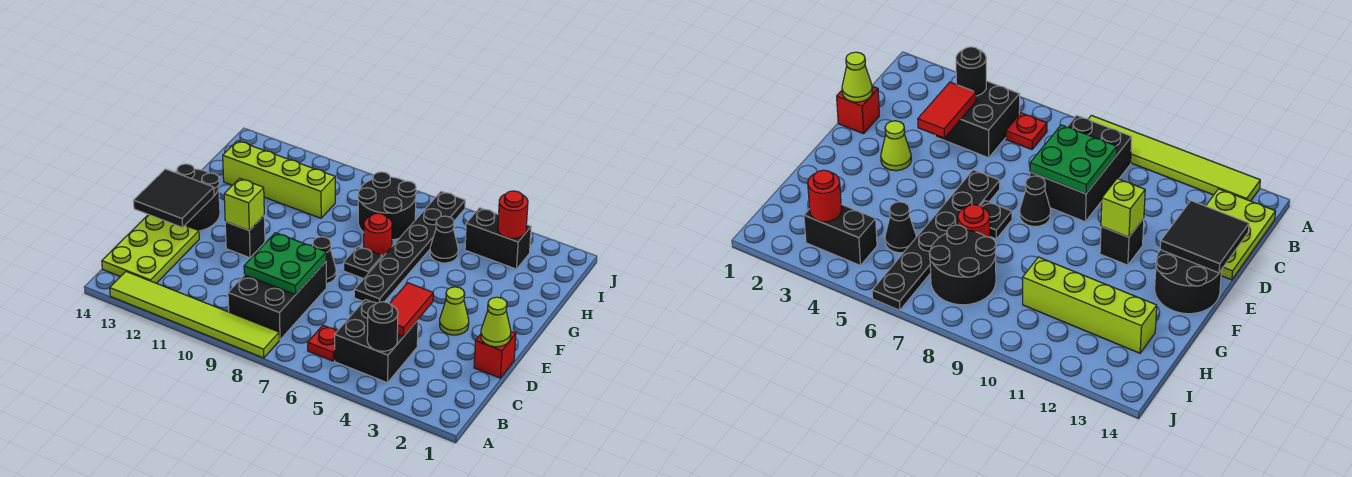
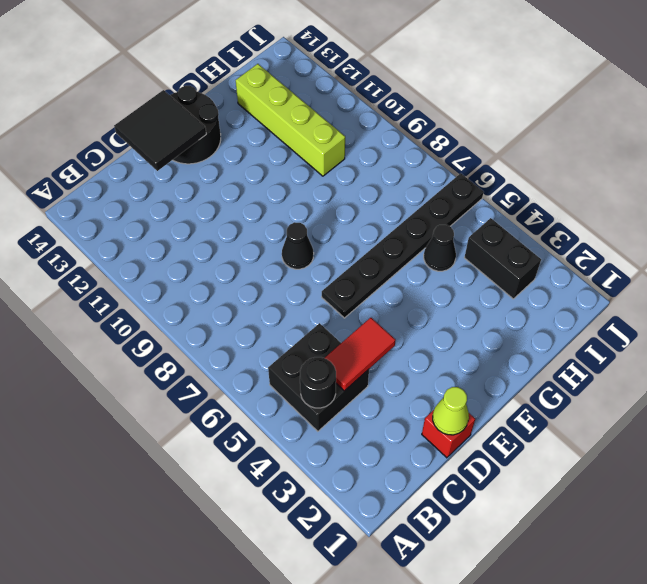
none -> lime tile A8:A13 level 1
none -> red plate B6 level 1
none -> black brick B8:D9 level 1

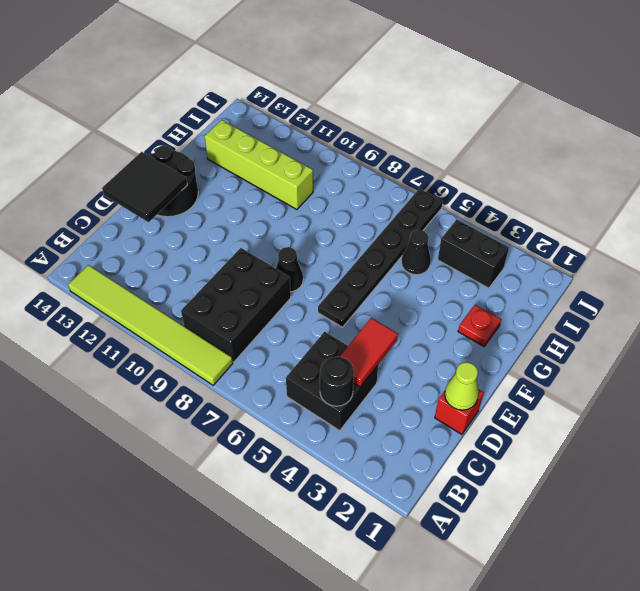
red plate G2 level 1 -> red plate B6 level 1
none -> lime plate B13:D14 level 1
none -> lime cone E3 level 1
none -> black brick E11 level 1

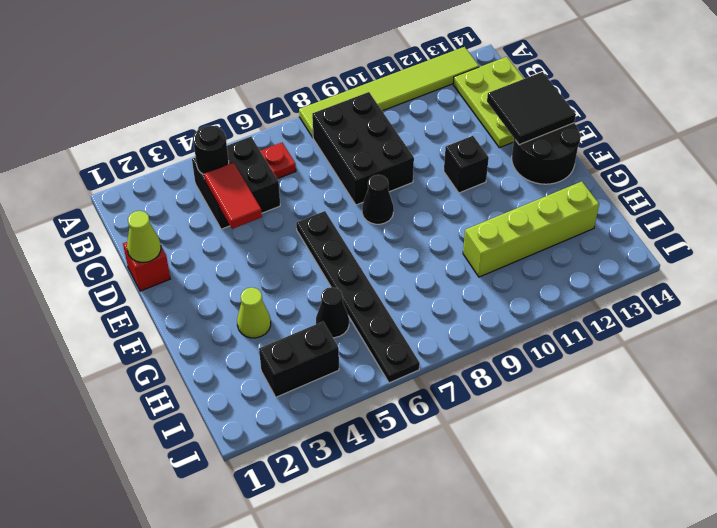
lime cone G3 level 1 -> lime cone E3 level 1
none -> black plate F7 level 1
none -> red round brick G7 level 1
none -> black round brick H7:I8 level 1

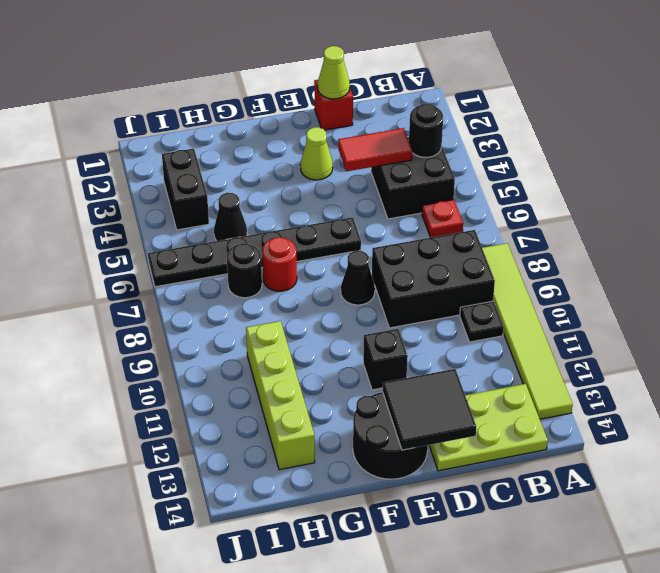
black plate B10 level 1 -> black plate F7 level 1
black round brick H7 level 1 -> black round brick H7:I8 level 1
none -> green plate C8:D9 level 2
none -> lime brick E11 level 2
none -> red round brick I3 level 2

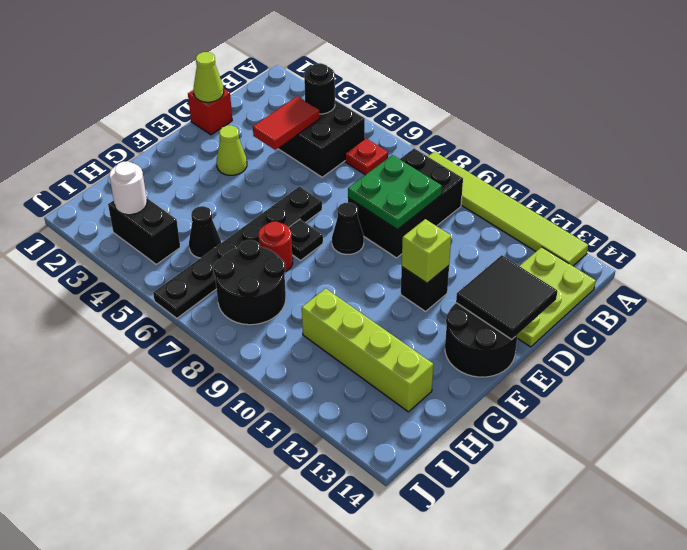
white round brick I3 level 2 -> red round brick I3 level 2

